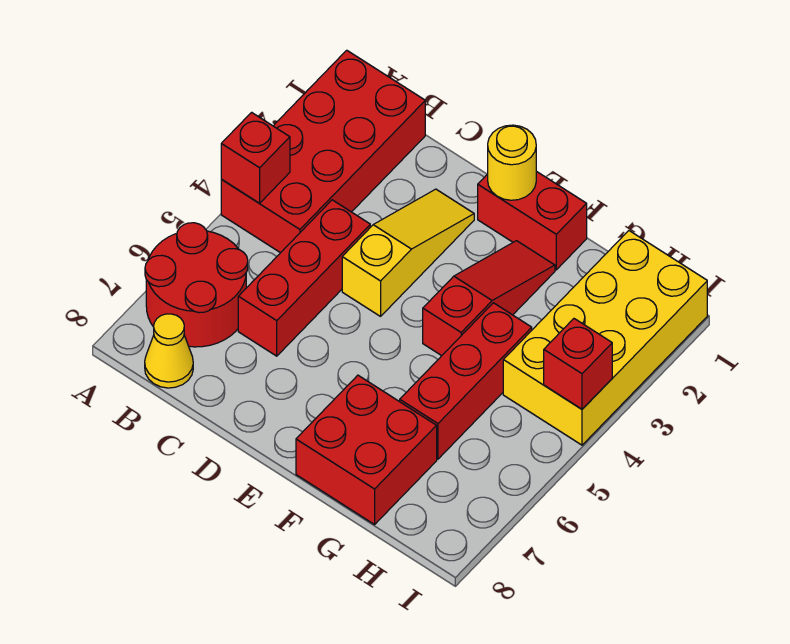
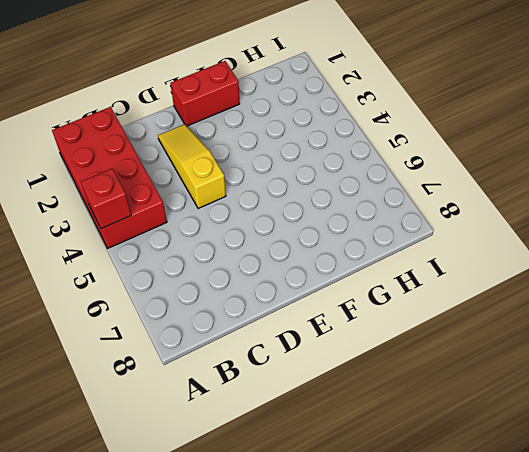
none -> red round brick A6:B7 level 1
none -> yellow cone B8 level 1
none -> red brick C4:C6 level 1

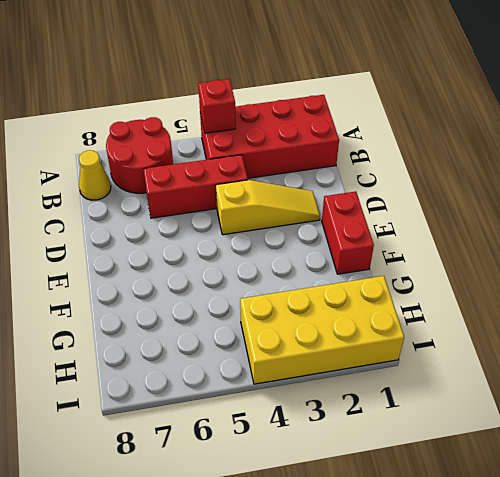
none -> red slope F2:F4 level 1 top 4
none -> red brick F7:G8 level 1
none -> red brick G4:G6 level 1

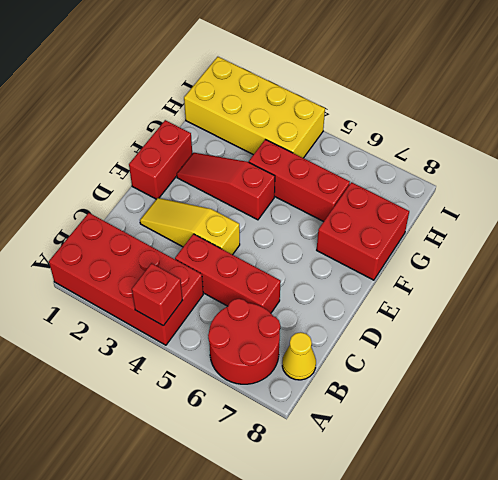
none -> yellow round brick E1 level 2
none -> red brick I4 level 2

